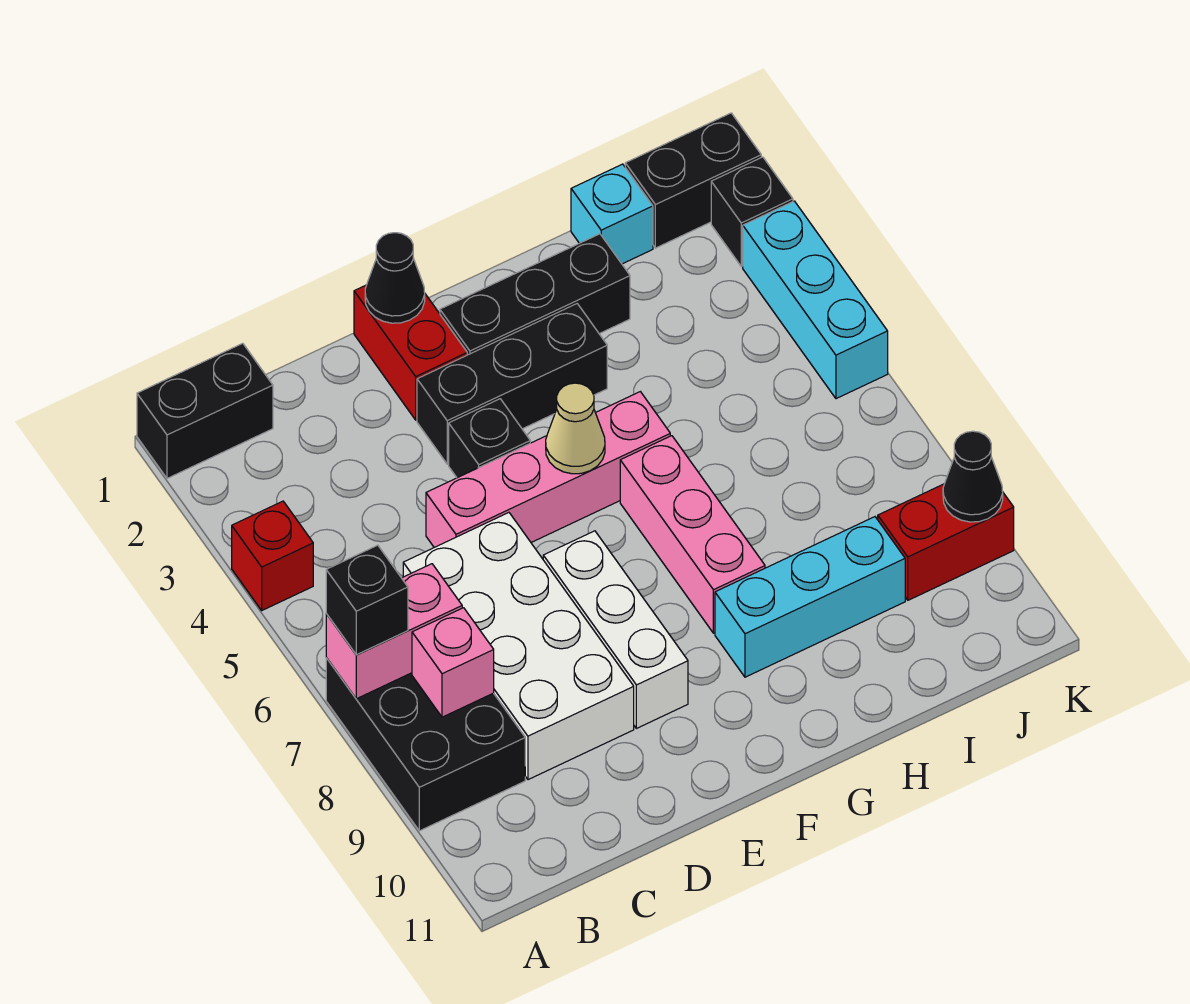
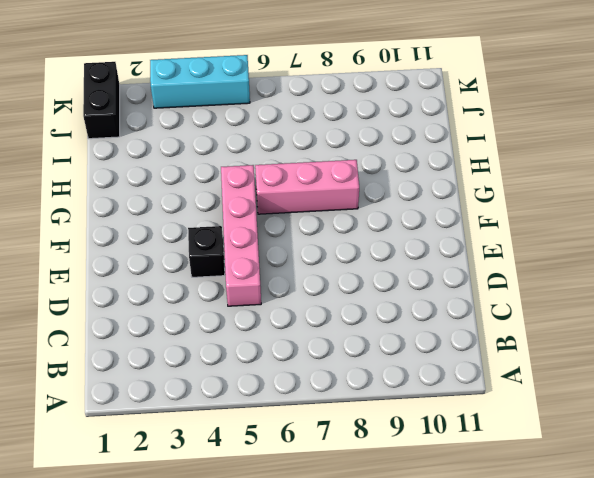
none -> black brick A1:B1 level 1
none -> red brick A4 level 1
none -> black brick A7:B9 level 1

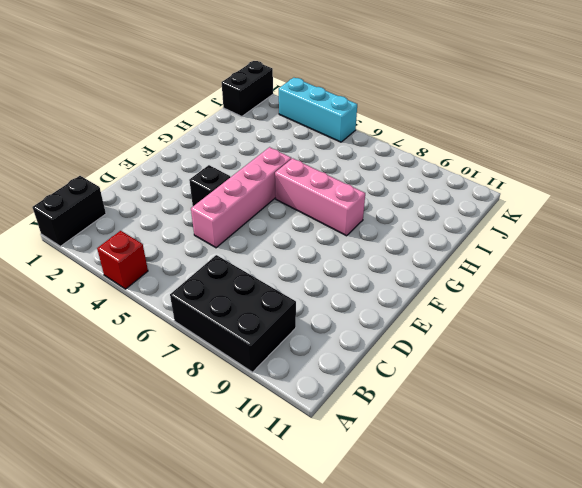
none -> white brick C6:D9 level 1
none -> red brick E1:E2 level 1
none -> black brick E3:G3 level 1

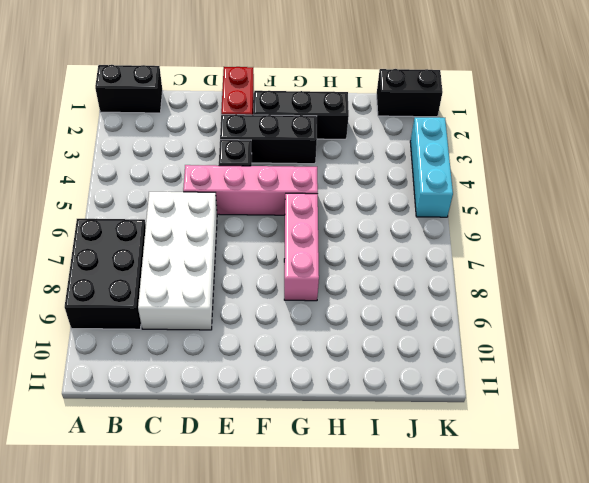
none -> red brick A4 level 1
none -> white brick E7:E9 level 1
none -> cyan brick G9:I9 level 1

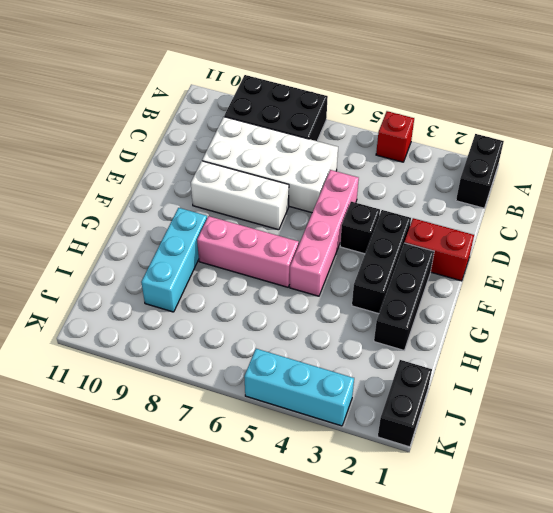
none -> cyan brick I1 level 1
none -> red brick J9:K9 level 1
none -> black brick K2 level 1

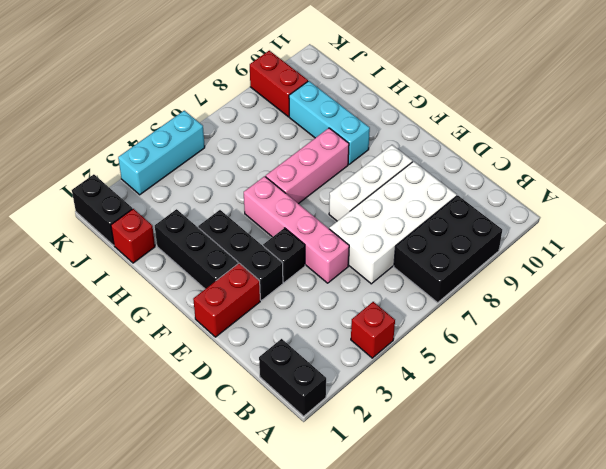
red brick I1 level 1 -> cyan brick I1 level 1
none -> black brick K2 level 1
none -> pink brick A7:B7 level 2
none -> pink brick B8 level 2

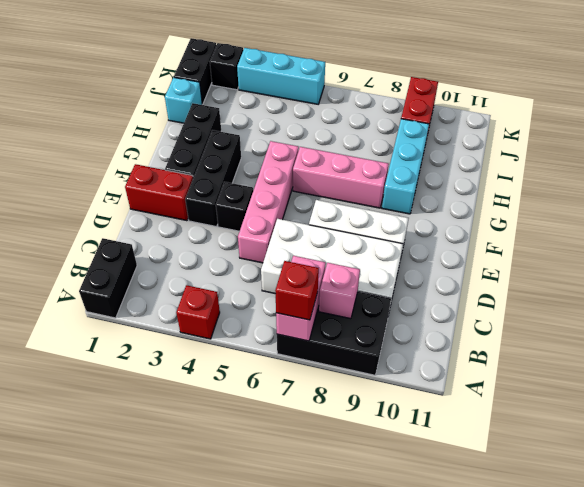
red brick A7 level 3 -> black brick A7 level 3
none -> black cone E1 level 2
none -> tan cone F5 level 2
none -> black cone K9 level 2

